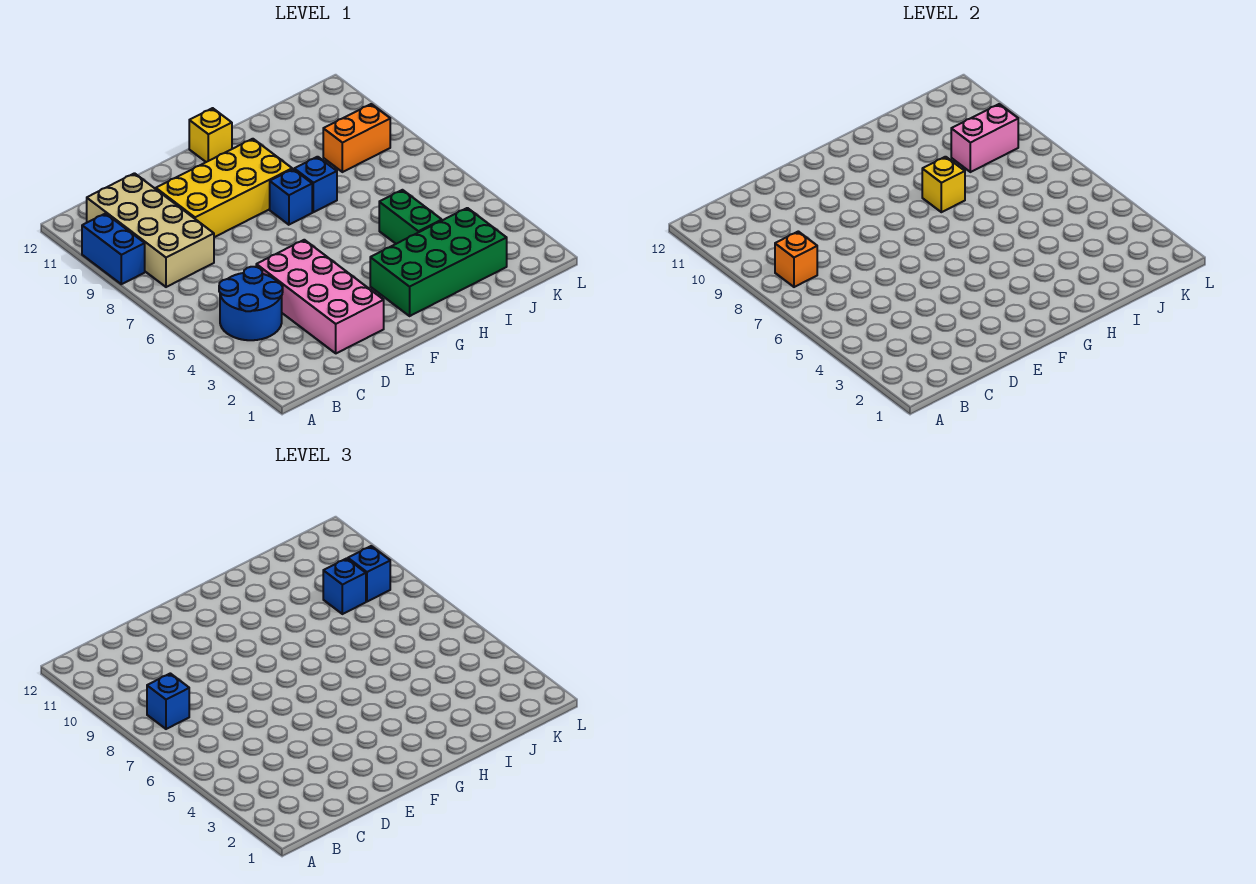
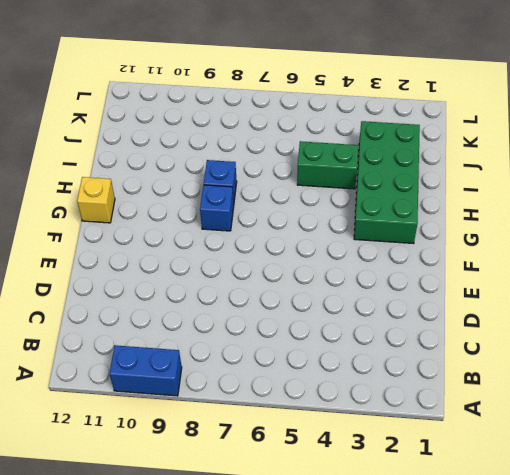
none -> blue round brick B4:C5 level 1
none -> tan brick B8:C11 level 1
none -> pink brick D2:E5 level 1

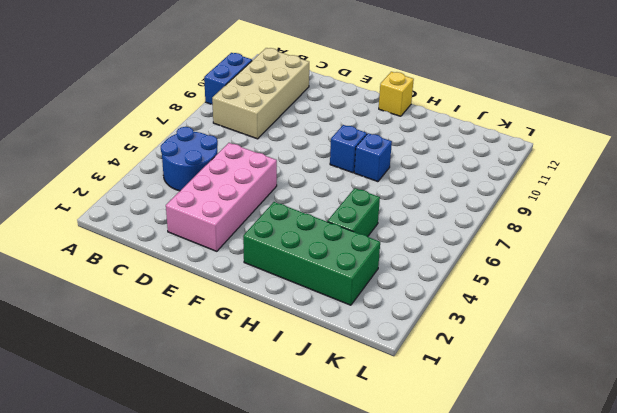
none -> yellow brick D9:G10 level 1
none -> orange brick J9:K9 level 1
none -> orange brick B8 level 2

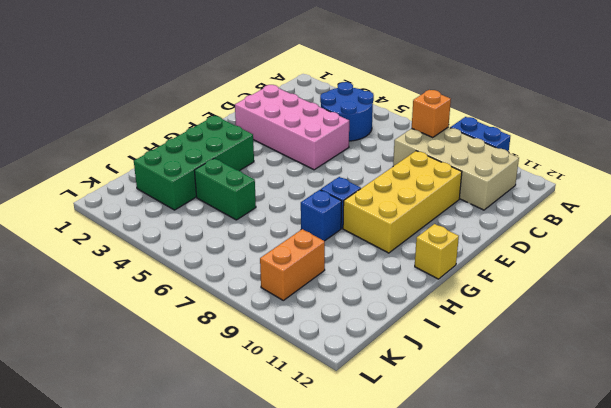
none -> yellow brick H8 level 2
none -> pink brick J9:K9 level 2
none -> blue brick B8 level 3

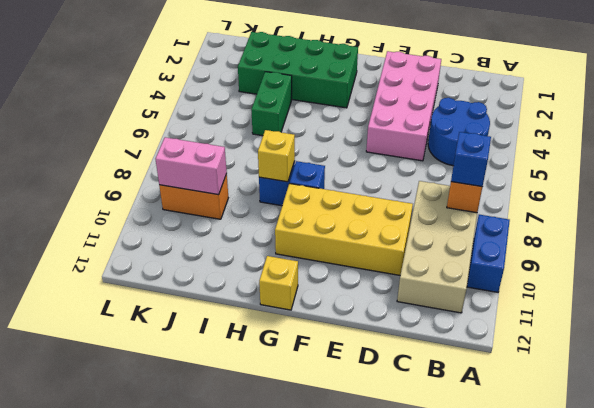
none -> blue brick J9 level 3
none -> blue brick K9 level 3

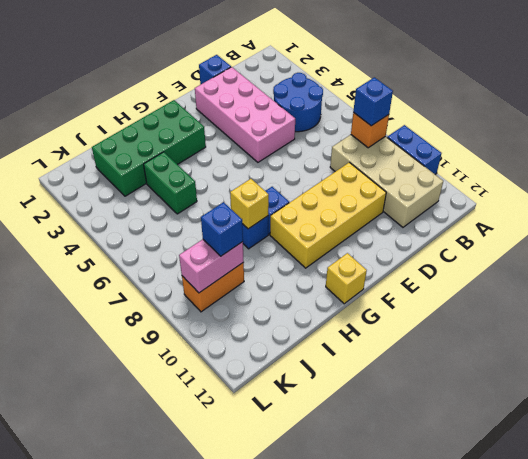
blue brick D1 level 1 -> blue brick K9 level 3

